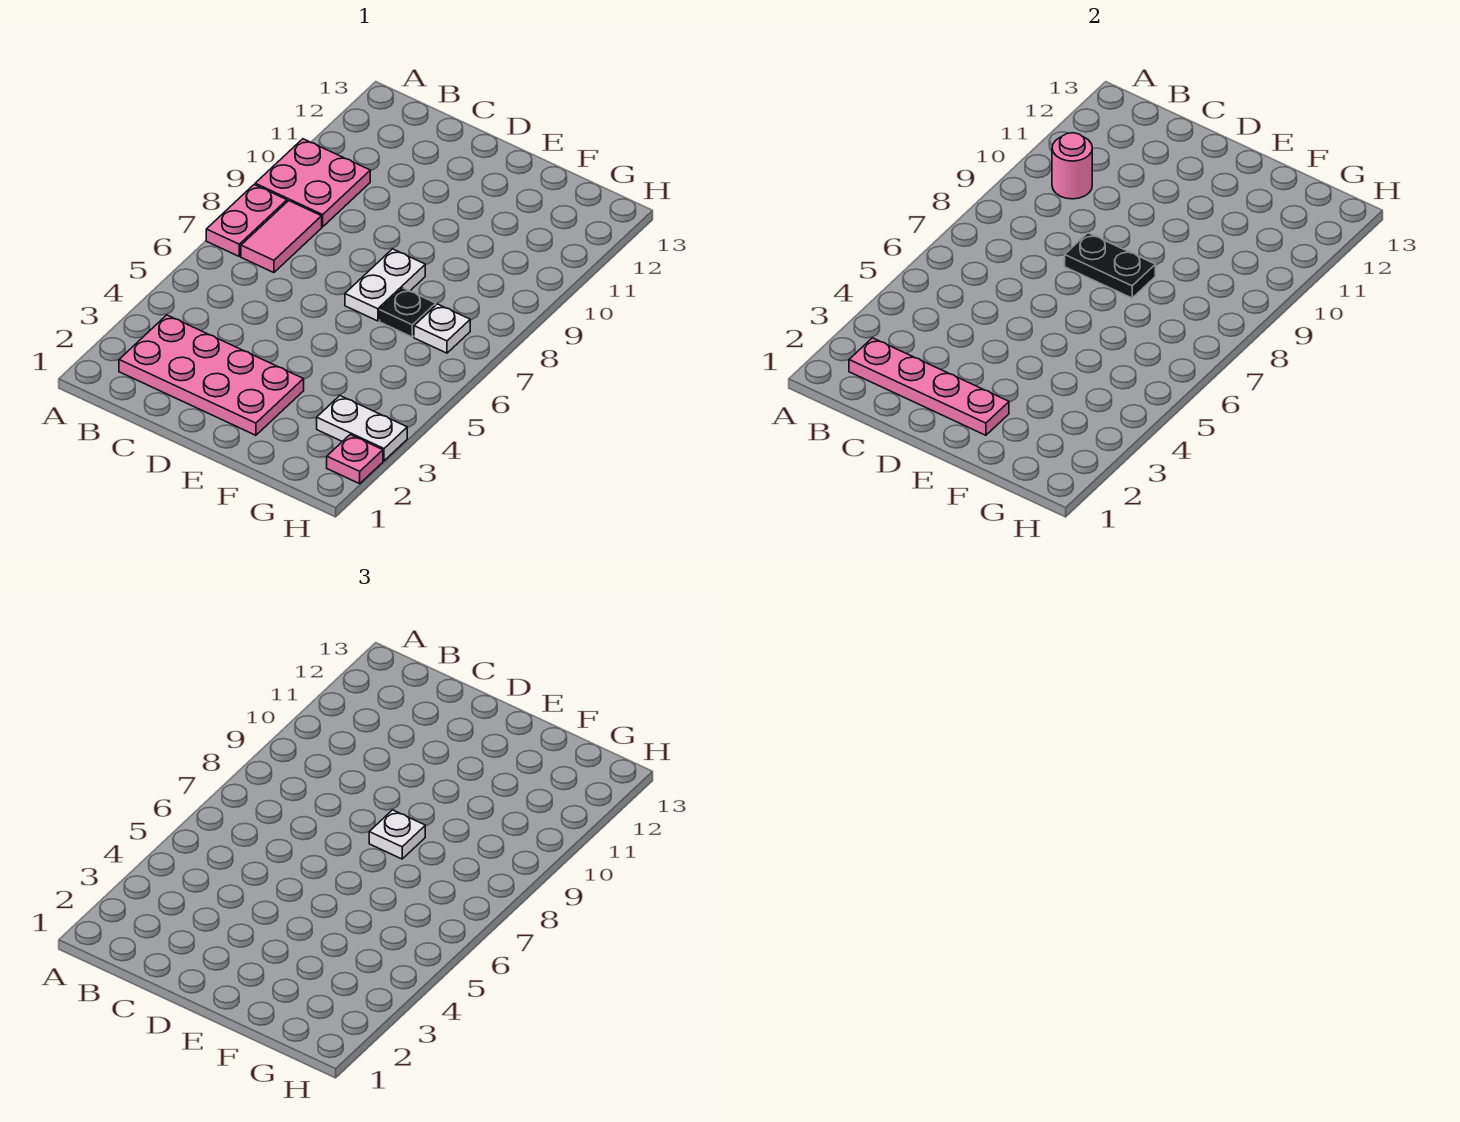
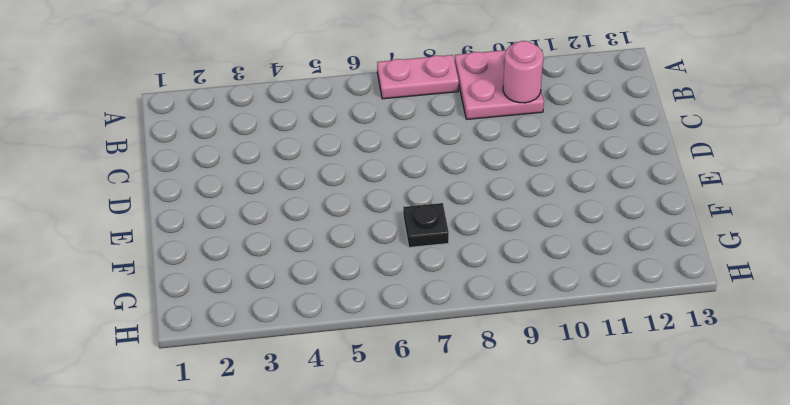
none -> pink plate B2:E3 level 1
none -> pink tile B7:B8 level 1
none -> white plate E7:E8 level 1

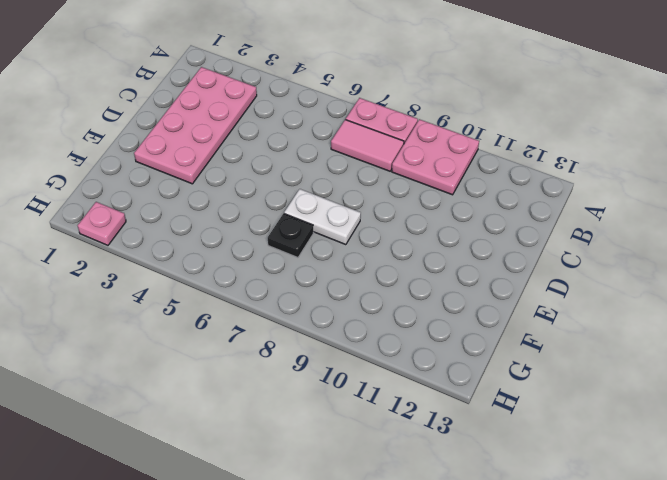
none -> white plate G3:H3 level 1
none -> white plate G7 level 1
none -> pink plate B2:E2 level 2

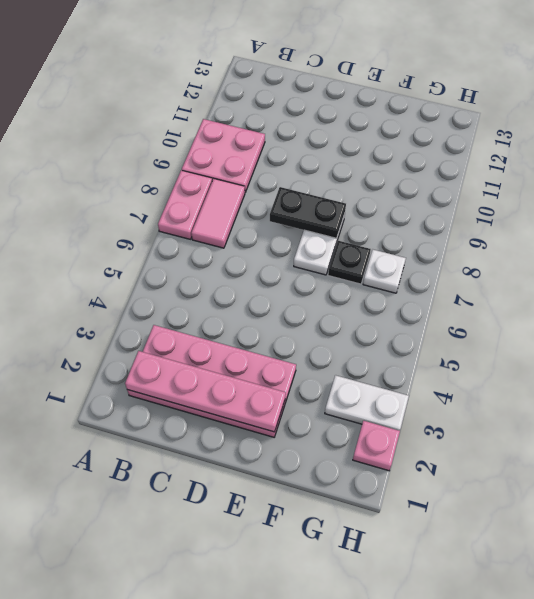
none -> pink round brick B10 level 2
none -> white plate E8 level 3

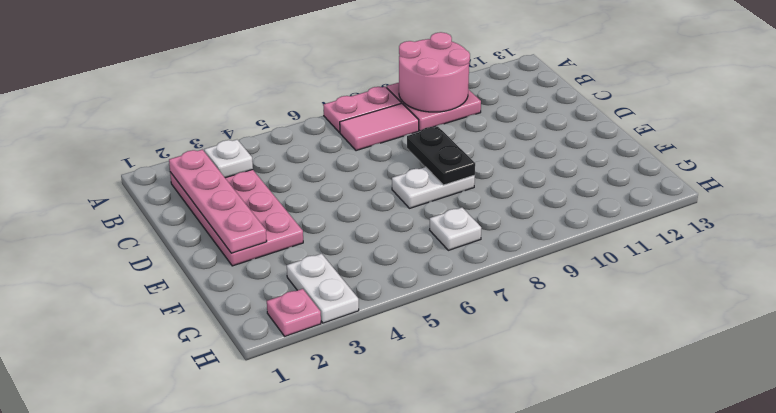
pink round brick A9:B10 level 2 -> pink round brick B10 level 2
white plate B3 level 2 -> white plate E8 level 3
none -> black plate F7 level 1

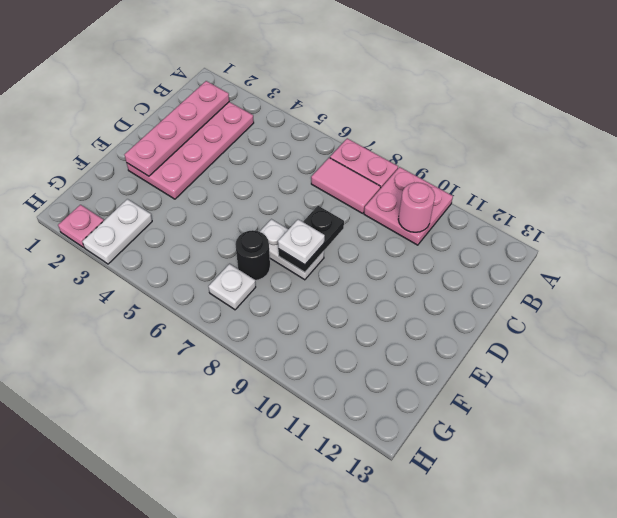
black round brick F7 level 1 -> black plate F7 level 1

